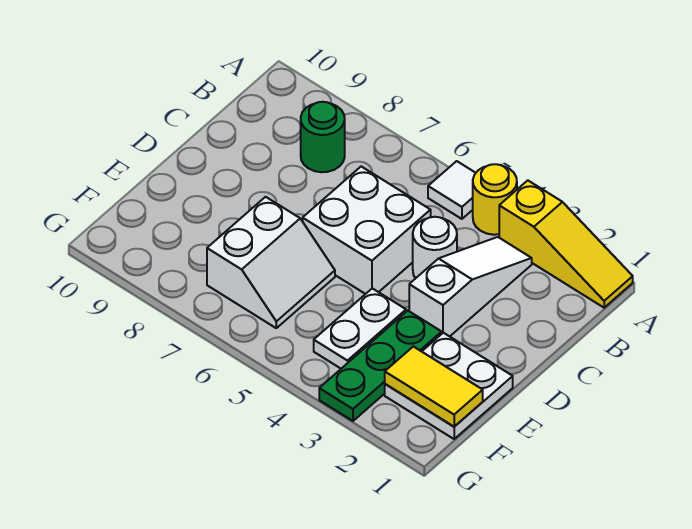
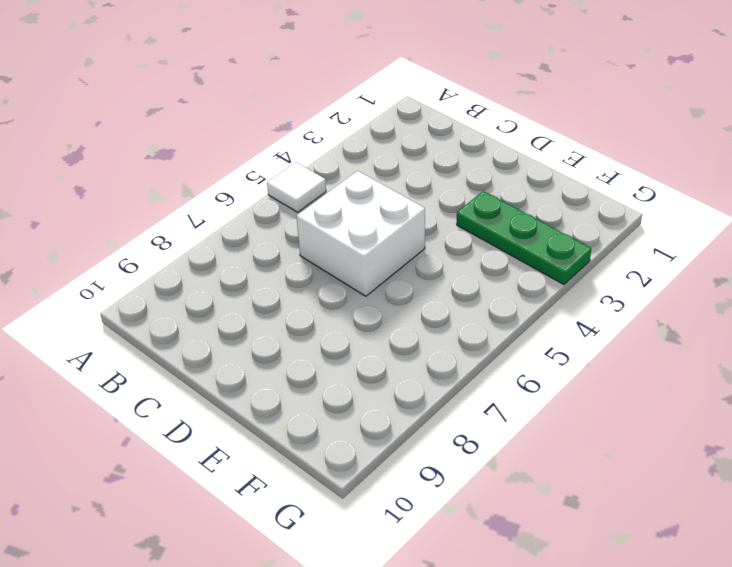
none -> yellow slope A1:A3 level 1 top 3
none -> yellow round brick A4 level 1
none -> white slope B3:D3 level 1 top D

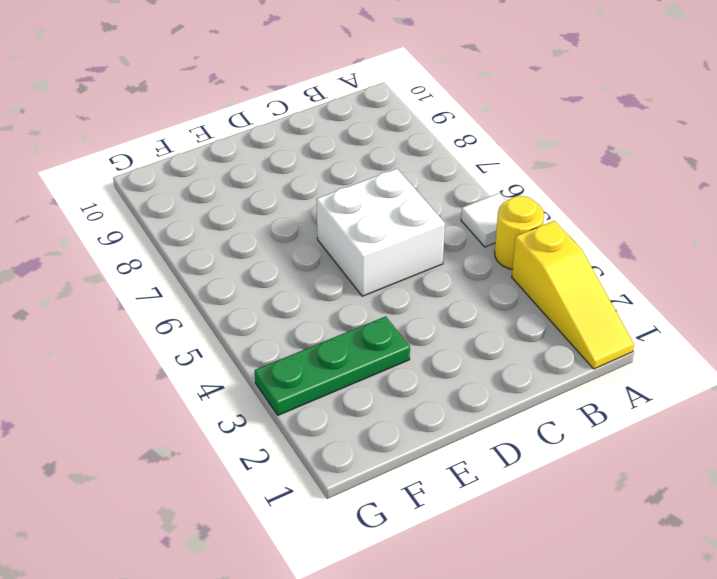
none -> white slope B3:D3 level 1 top D
none -> green round brick B8 level 1
none -> white round brick C4 level 1

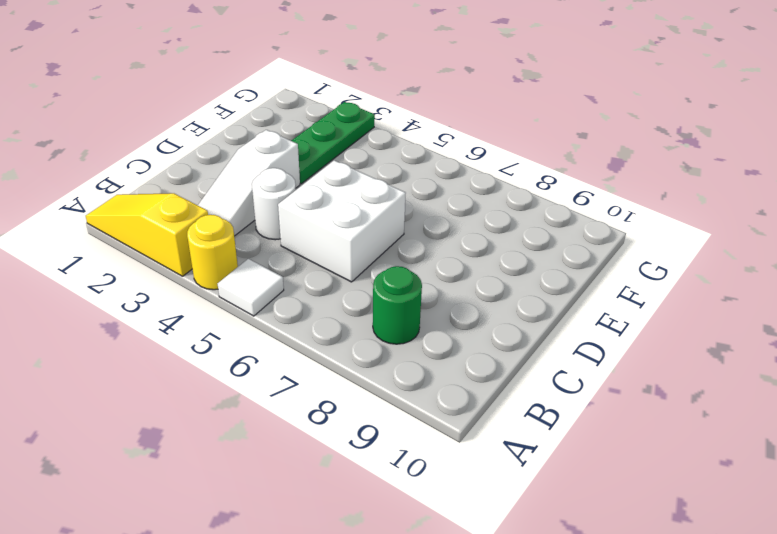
none -> white plate E1:F2 level 1
none -> white plate E4:F4 level 1
none -> white slope E6:F7 level 1 top 7

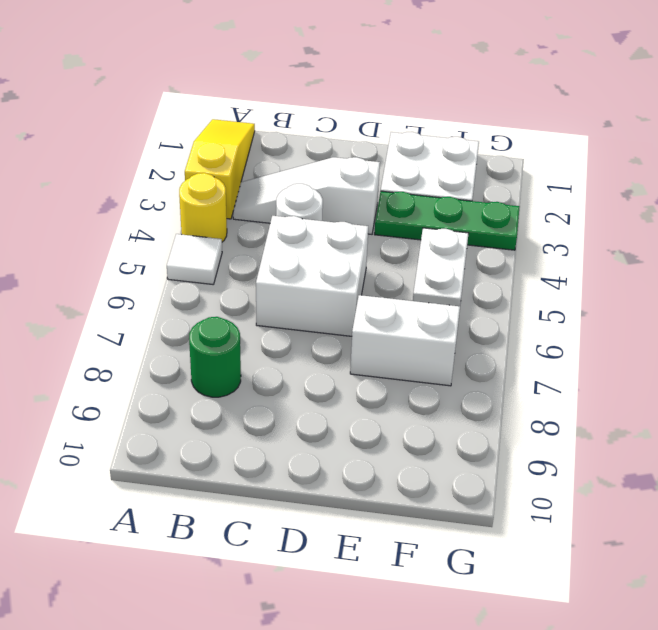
white plate F4:F5 level 1 -> white plate E4:F4 level 1
none -> yellow tile F1:F2 level 2

